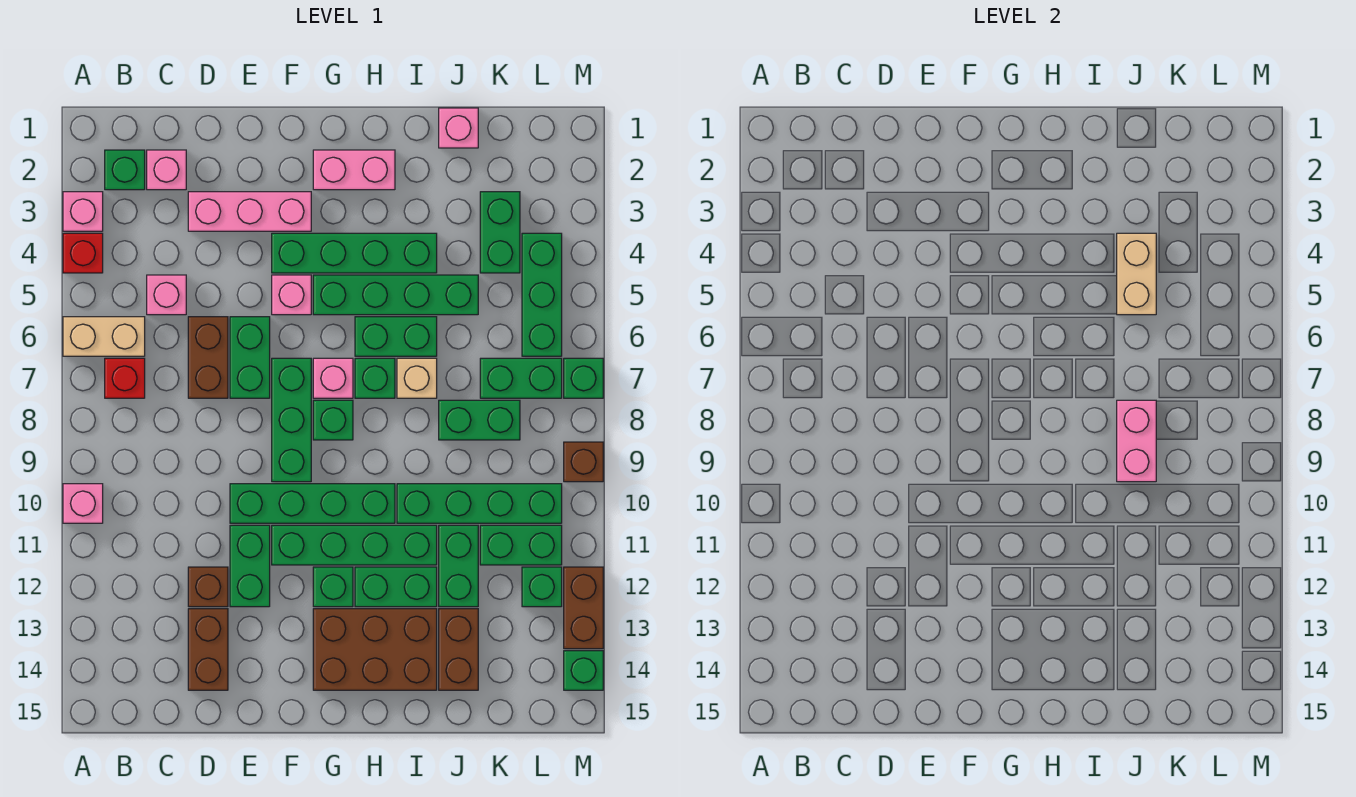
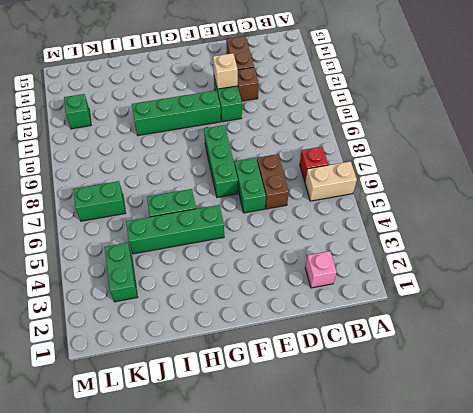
tan brick E12 level 2 -> tan brick I7 level 1
none -> pink brick A3 level 1
none -> red brick A4 level 1
none -> pink brick A10 level 1
none -> green brick B2 level 1

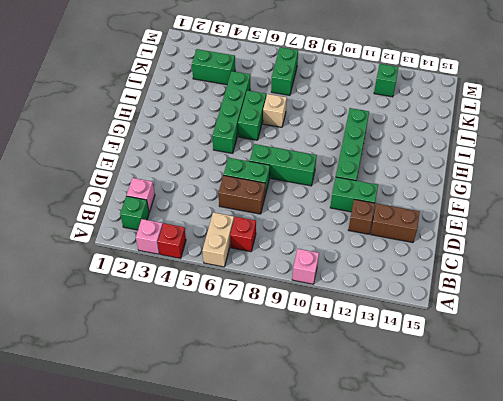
none -> pink brick C5 level 1
none -> pink brick D3:F3 level 1
none -> green brick E10:H10 level 1
none -> green brick F4:I4 level 1

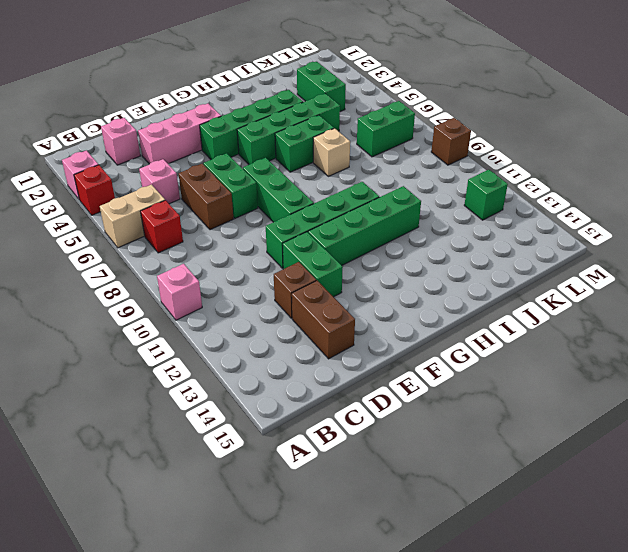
none -> green brick B2 level 1
none -> pink brick F5 level 1
none -> pink brick G2:H2 level 1
none -> pink brick G7 level 1

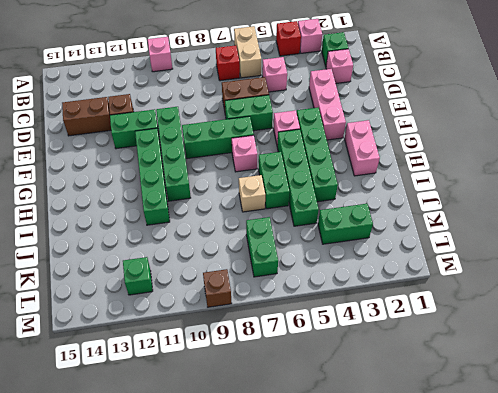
none -> green brick G8 level 1
none -> green brick G12 level 1
none -> brown brick G13:I14 level 1
none -> green brick H7 level 1

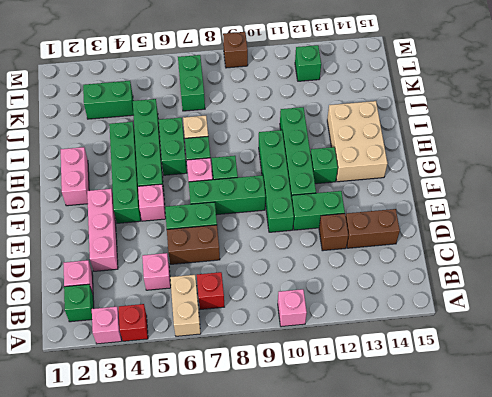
tan brick G13:I14 level 1 -> brown brick G13:I14 level 1
none -> green brick H12:I12 level 1
none -> green brick I10:L10 level 1
none -> pink brick J1 level 1
none -> green brick J8:K8 level 1

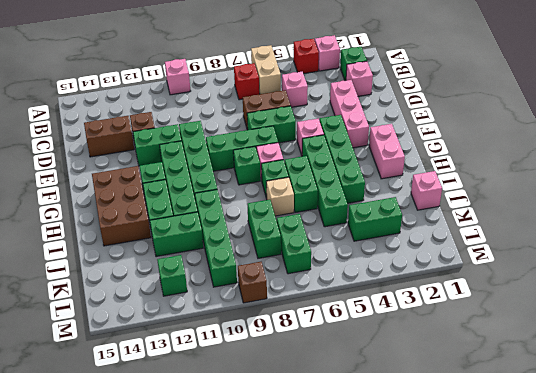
none -> brown brick J13:J14 level 1
none -> green brick K11:L11 level 1
none -> green brick L4:L6 level 1
none -> green brick M7 level 1

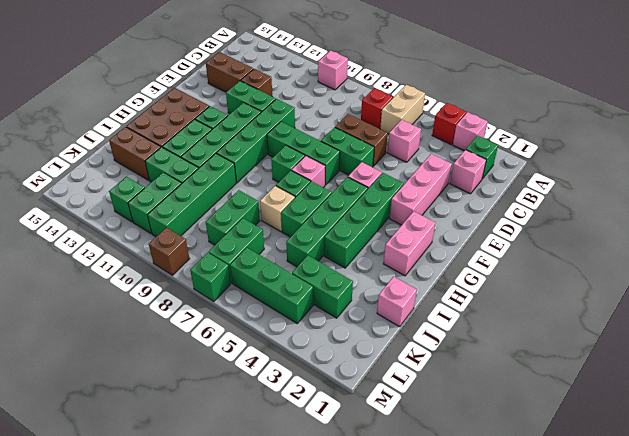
none -> brown brick M12:M13 level 1
none -> green brick M14 level 1
none -> tan brick J4:J5 level 2
none -> pink brick J8:J9 level 2

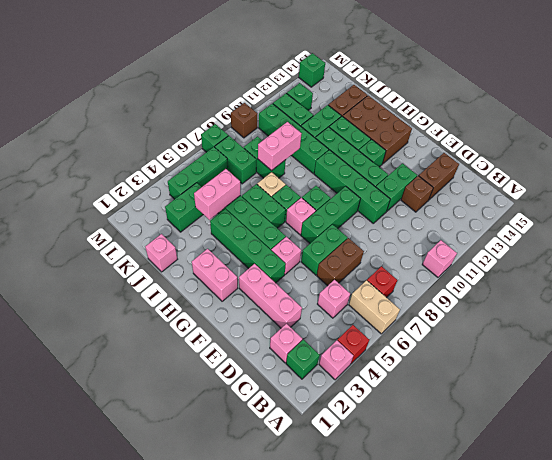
pink brick J4:J5 level 2 -> tan brick J4:J5 level 2
none -> brown brick M12:M13 level 1

